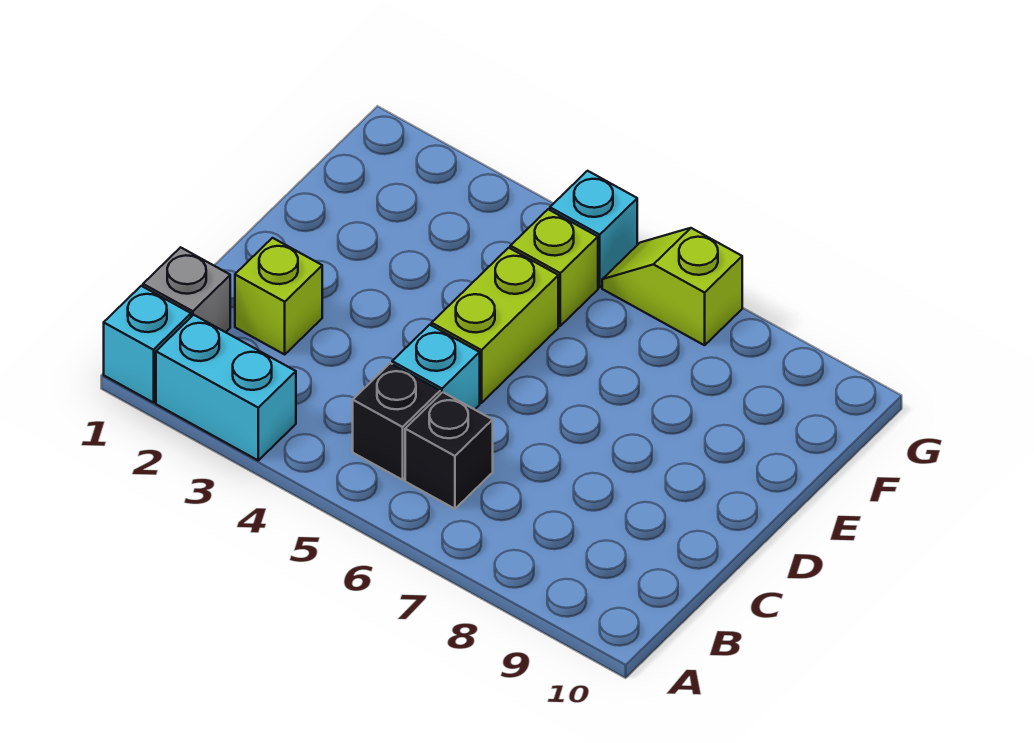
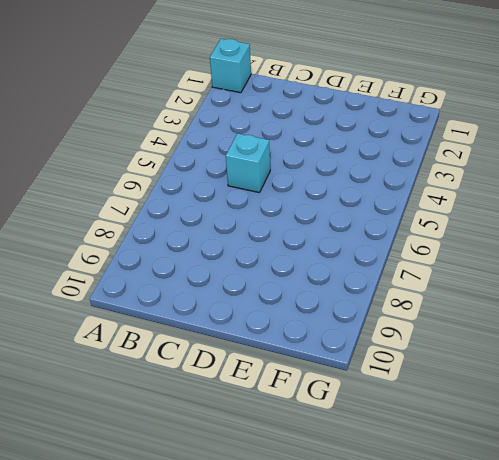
none -> cyan brick A2:A3 level 1
none -> grey brick B1 level 1

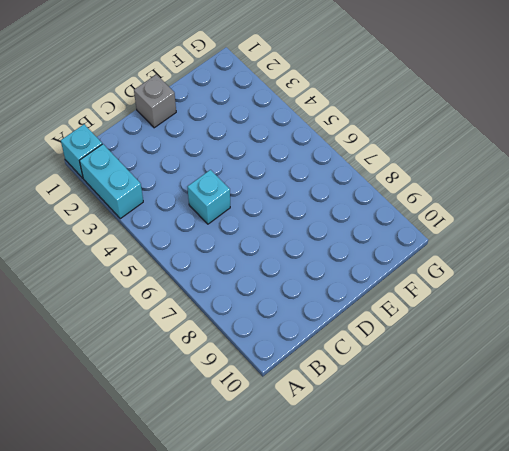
grey brick D1 level 1 -> grey brick B1 level 1
none -> black brick B5 level 1
none -> black brick B6 level 1

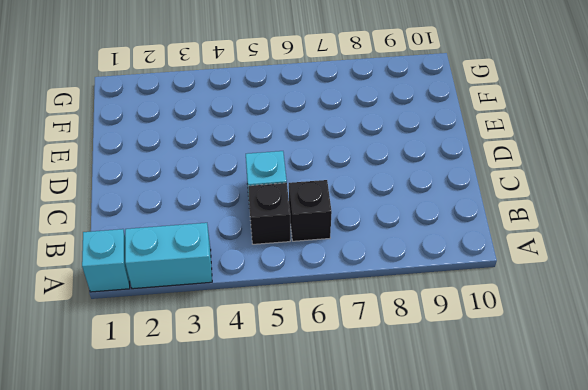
none -> grey brick B1 level 1
none -> lime brick C2 level 1

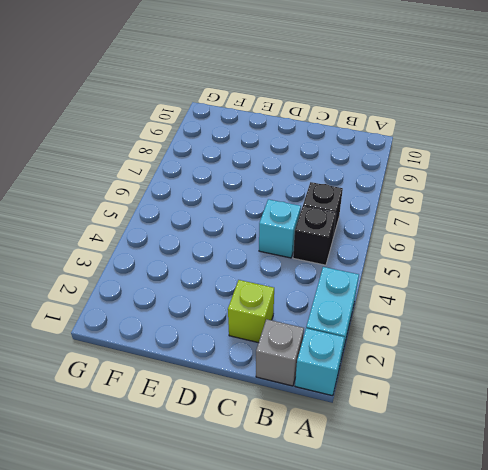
none -> lime brick D5:E5 level 1
none -> lime brick F5 level 1

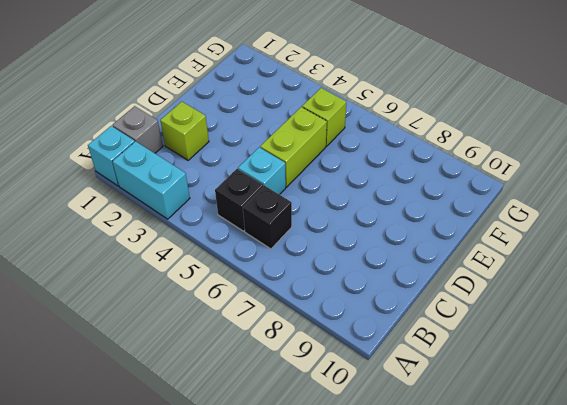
none -> cyan brick G5 level 1
none -> lime slope G6:G7 level 1 top 7

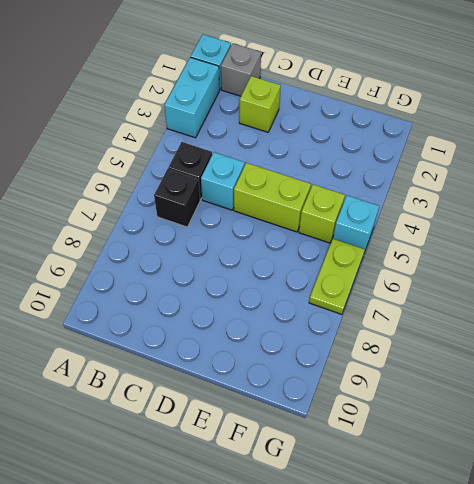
lime plate G6:G7 level 1 -> lime slope G6:G7 level 1 top 7

